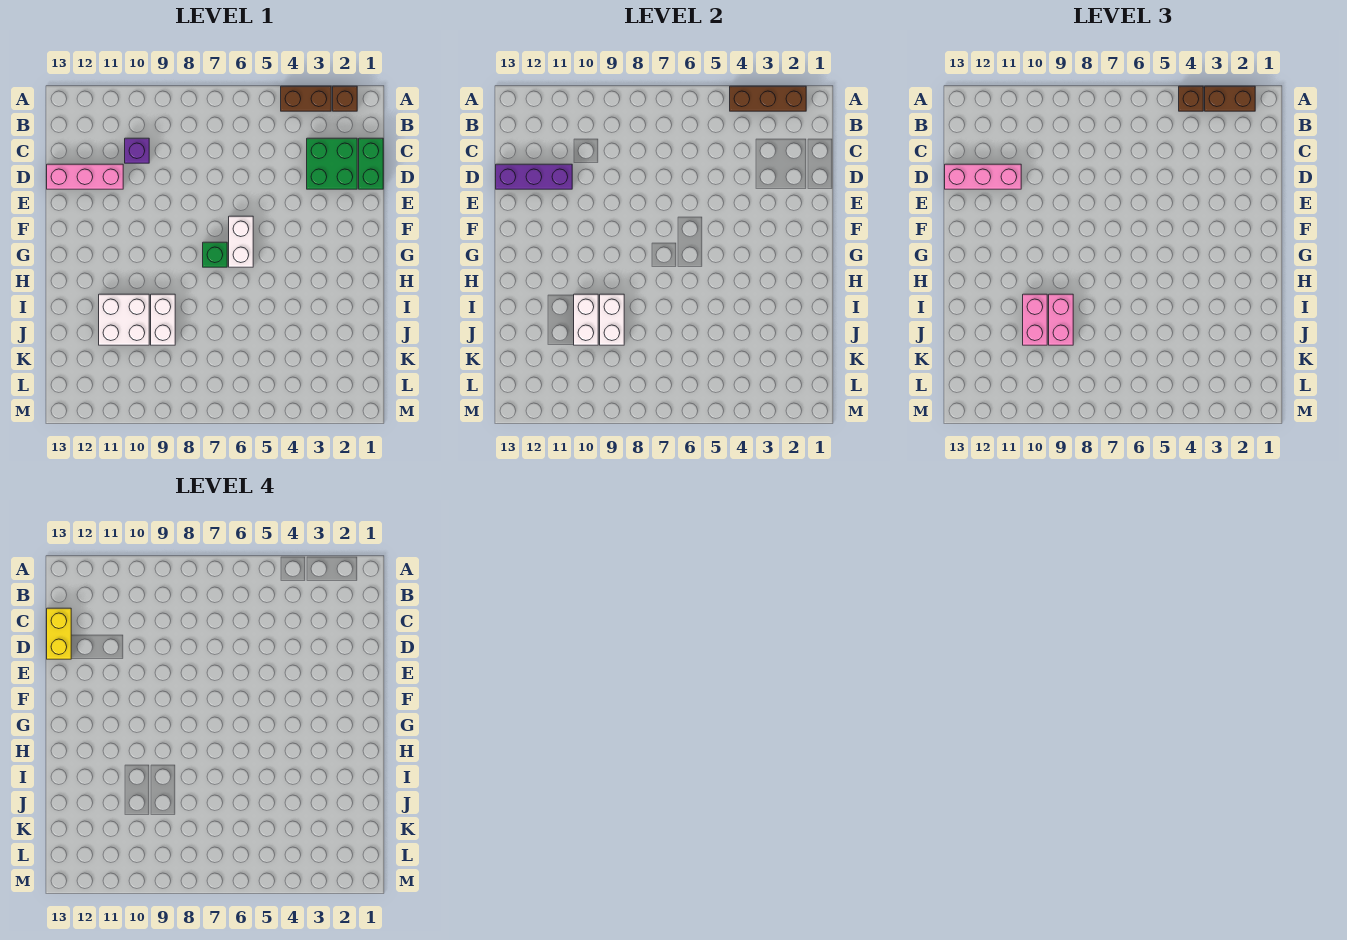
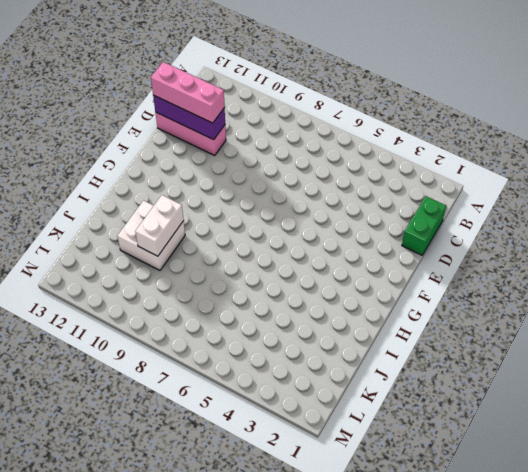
none -> brown brick A2 level 1
none -> brown brick A3:A4 level 1
none -> green brick C2:D3 level 1

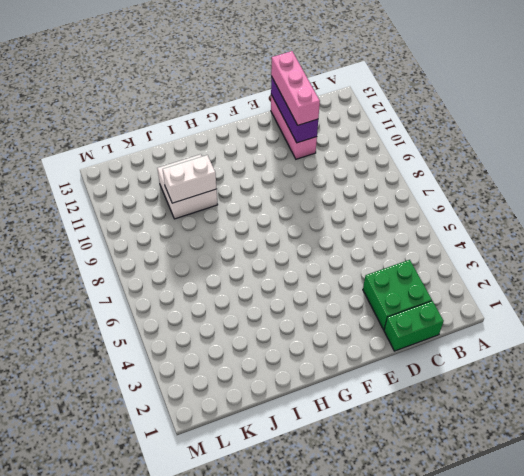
none -> brown brick A2 level 1
none -> brown brick A3:A4 level 1
none -> purple brick C10 level 1

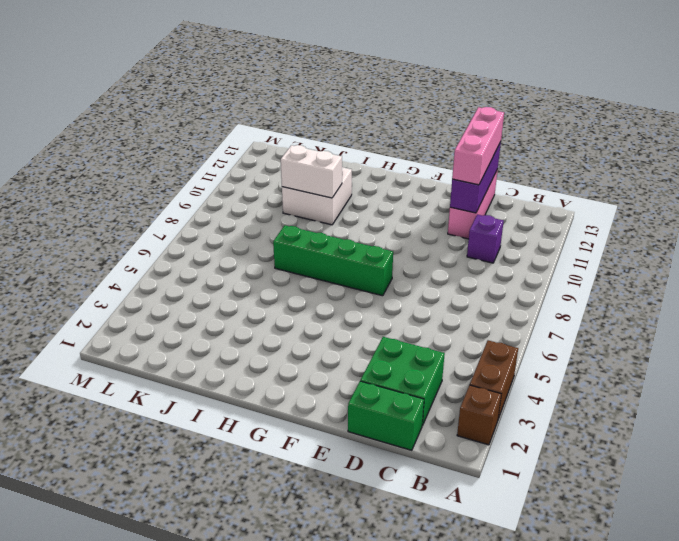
green brick F7:I7 level 1 -> green brick G7 level 1
none -> white brick F6:G6 level 1
none -> white brick I9:J9 level 1
none -> brown brick A2:A4 level 2

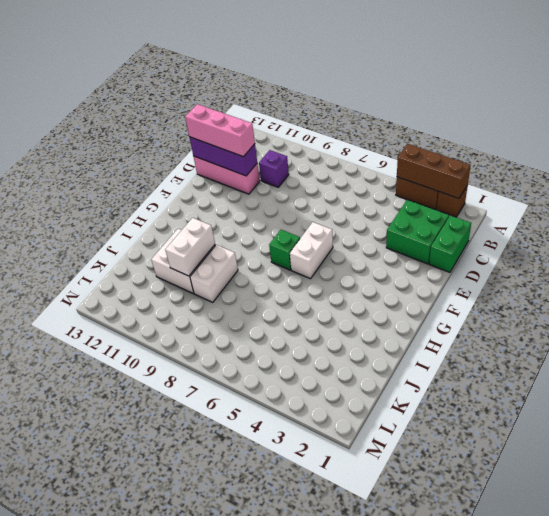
none -> white brick I9:J9 level 2
none -> brown brick A2:A3 level 3
none -> brown brick A4 level 3

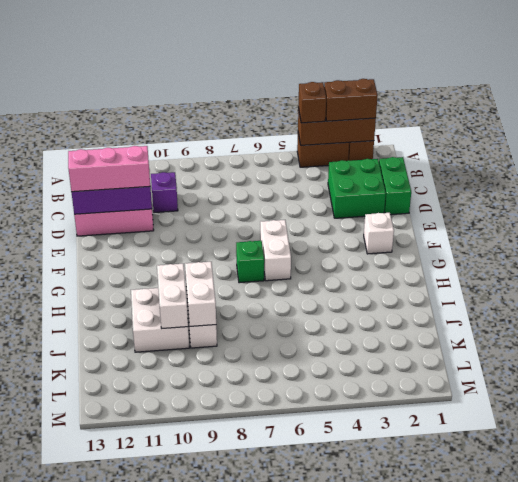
white brick F2 level 1 -> none
none -> pink brick I9:J9 level 3
none -> pink brick I10:J10 level 3
none -> yellow brick C13:D13 level 4

